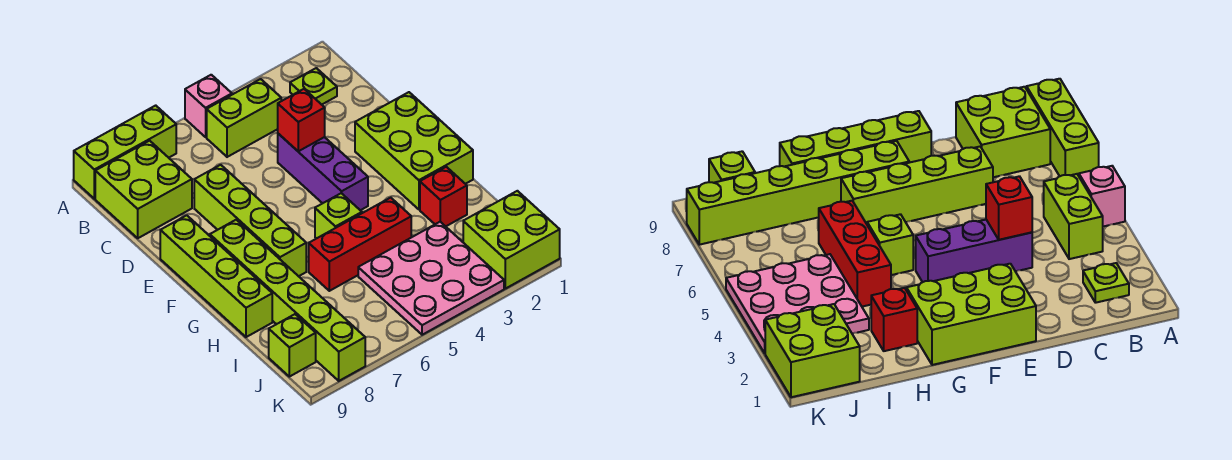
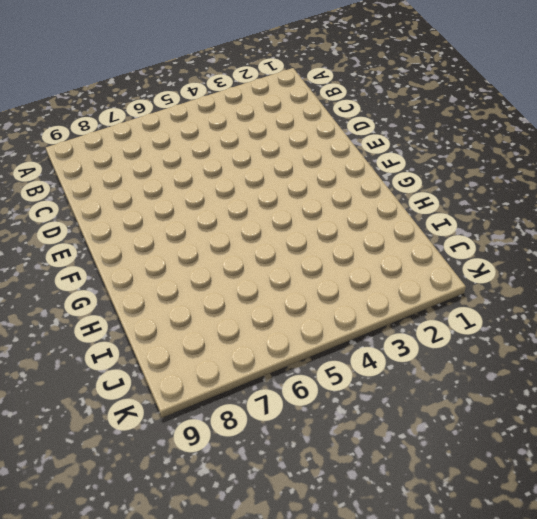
none -> pink brick A5 level 1
none -> lime brick A7:A9 level 1
none -> lime plate B2 level 1

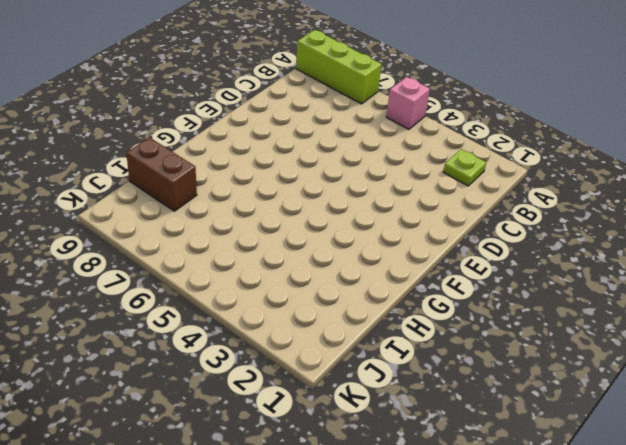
brown brick I8:I9 level 1 -> lime brick F8:K8 level 1
none -> lime brick B4:B5 level 1
none -> lime brick B8:C9 level 1
none -> purple brick D4:F4 level 1

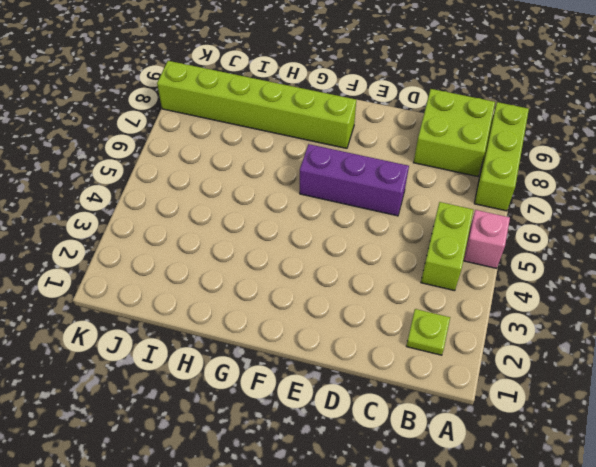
purple brick D6:F6 level 1 -> purple brick D4:F4 level 1
none -> lime brick D7:G7 level 1
none -> lime brick E1:G2 level 1
none -> lime brick E9:H9 level 1

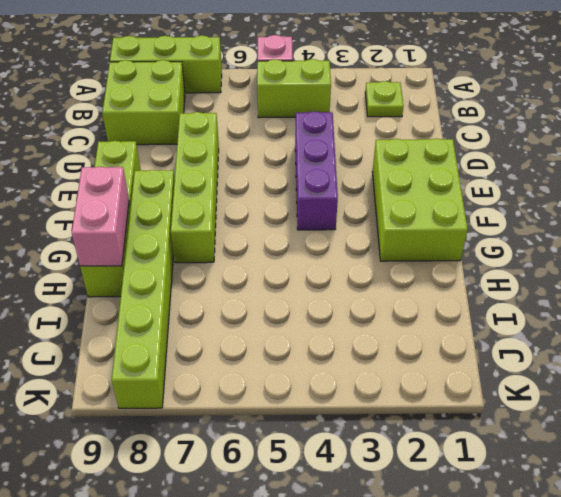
pink brick G9:H9 level 2 -> none
none -> lime brick G5 level 1
none -> red brick H2 level 1
none -> red brick H4:H6 level 1

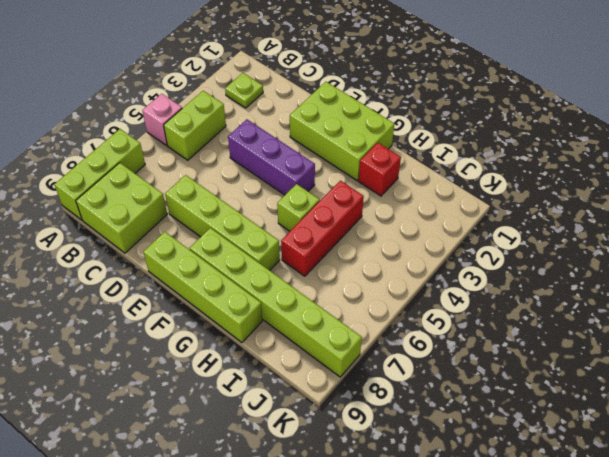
none -> pink plate I3:K5 level 1
none -> lime brick J1:K2 level 1
none -> lime brick J9 level 1

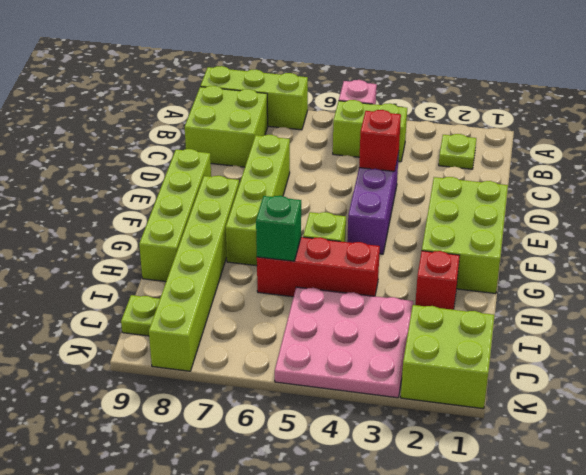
green brick H6 level 2 -> none
lime plate J9 level 1 -> lime brick J9 level 1

